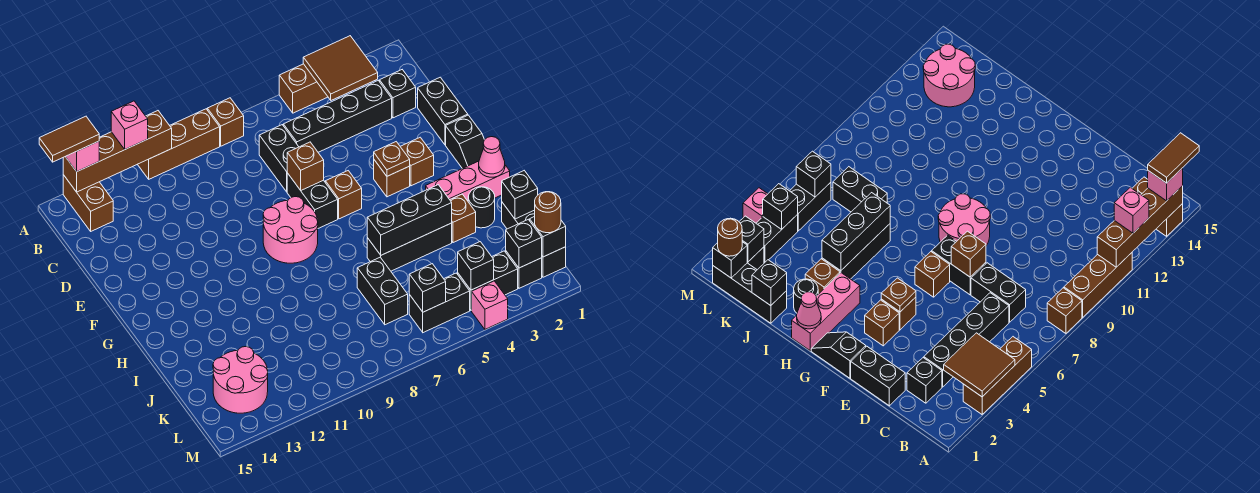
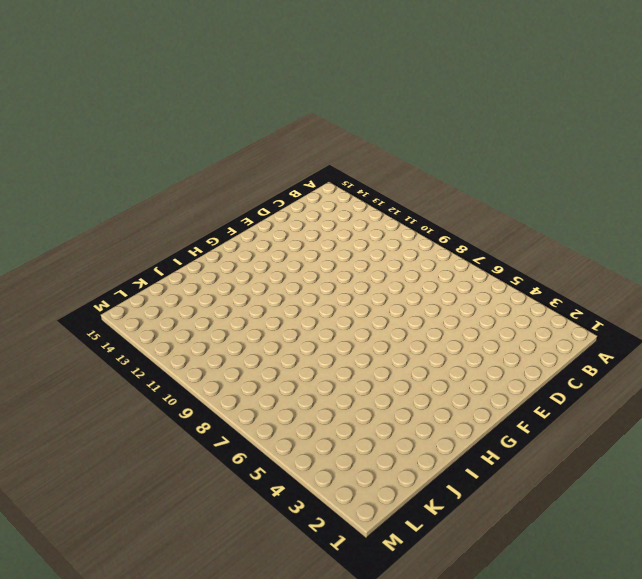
none -> brown brick A3:A5 level 1
none -> brown brick A8 level 1
none -> brown brick A9:A11 level 1
none -> brown brick A14:B14 level 1

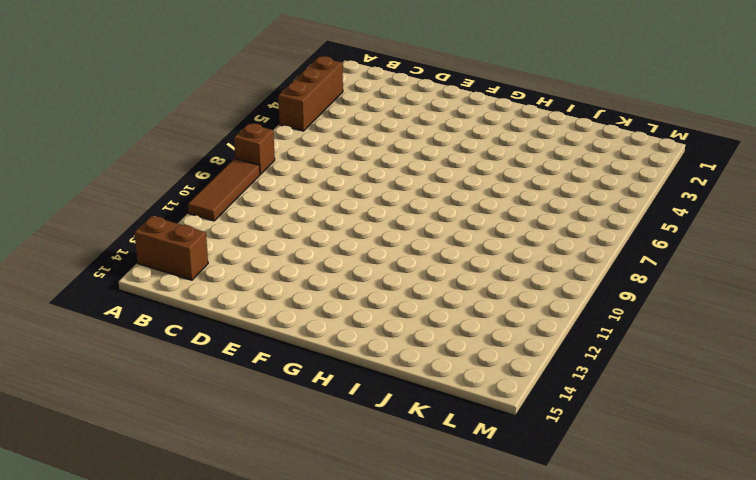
brown tile A9:A11 level 1 -> brown brick A9:A11 level 1
none -> black brick C2 level 1
none -> black brick C3:C6 level 1
none -> black brick C7:D7 level 1
none -> black brick D1:E1 level 1

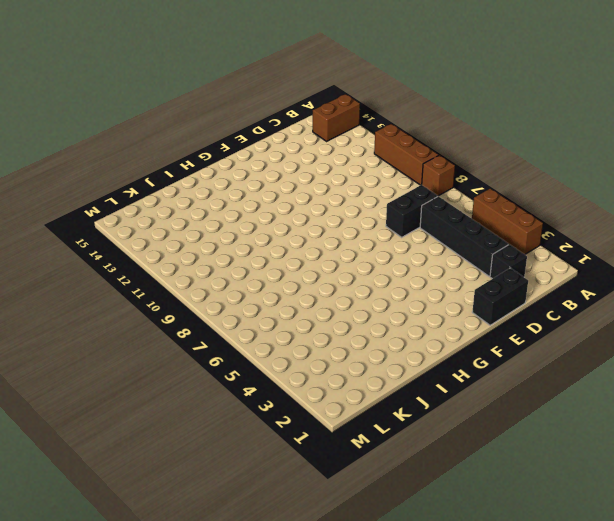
none -> black brick E7:F7 level 1
none -> black slope F1:G1 level 1 top F
none -> brown brick F3 level 1
none -> brown brick F4 level 1

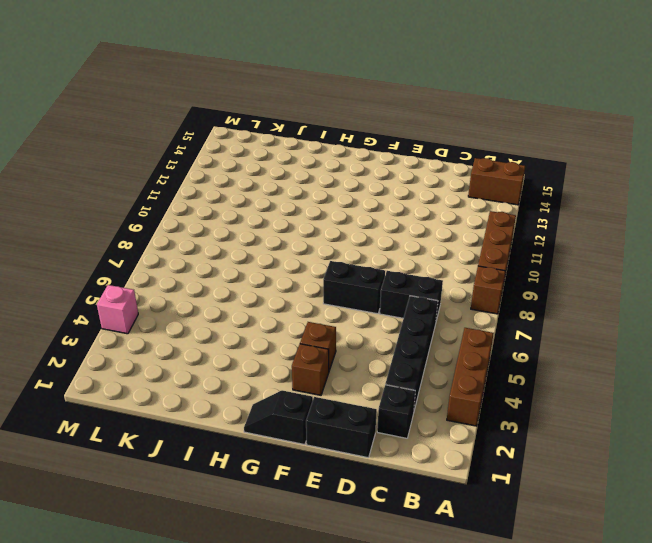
none -> brown brick F6 level 1
none -> pink round brick F8:G9 level 1
none -> pink brick H1:H3 level 1
none -> black round brick I2 level 1

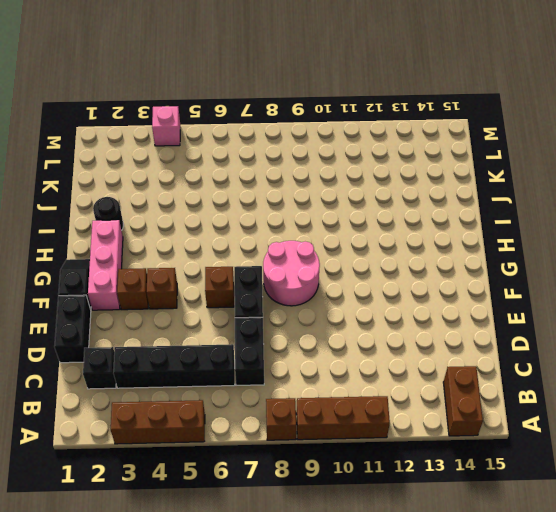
pink brick F2:H2 level 1 -> pink brick H1:H3 level 1
none -> brown brick I3 level 1
none -> black brick I4:I6 level 1
none -> black brick J1:L1 level 1
none -> black brick J7:K7 level 1

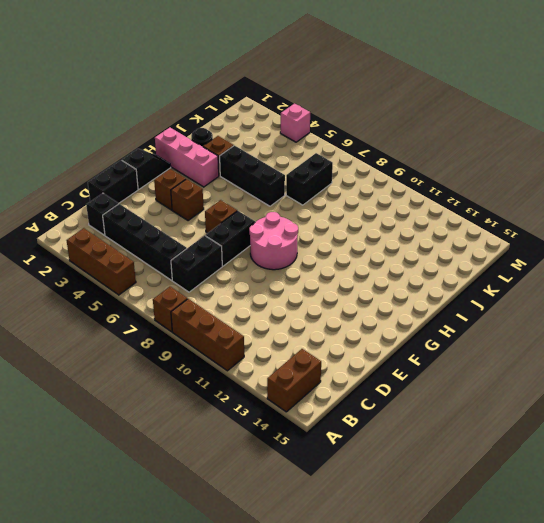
none -> black brick J1:L1 level 1
none -> pink round brick K13:L14 level 1
none -> black brick L2 level 1
none -> black brick L3:L4 level 1

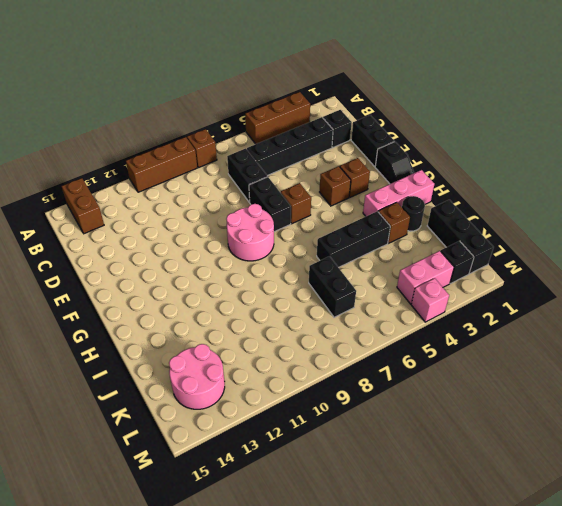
pink brick L3:L4 level 1 -> black brick L3:L4 level 1
none -> black brick L5:L6 level 1
none -> brown tile A3:B4 level 2
none -> brown brick A11:A14 level 2
none -> brown brick E7 level 2

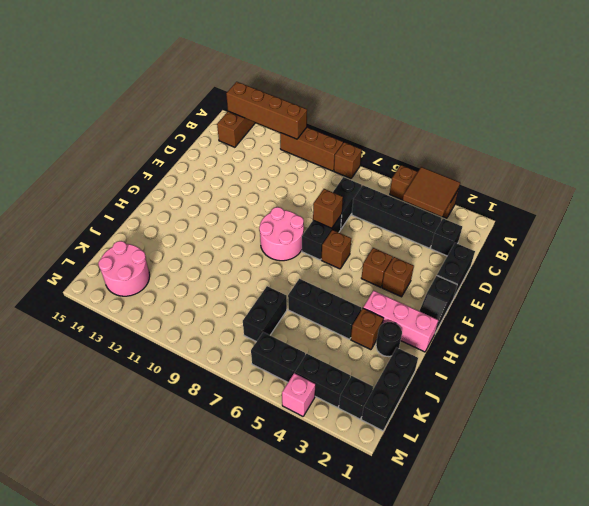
none -> brown plate F4 level 2
none -> pink cone H1 level 2
none -> black brick I4:I6 level 2
none -> black brick J1 level 2

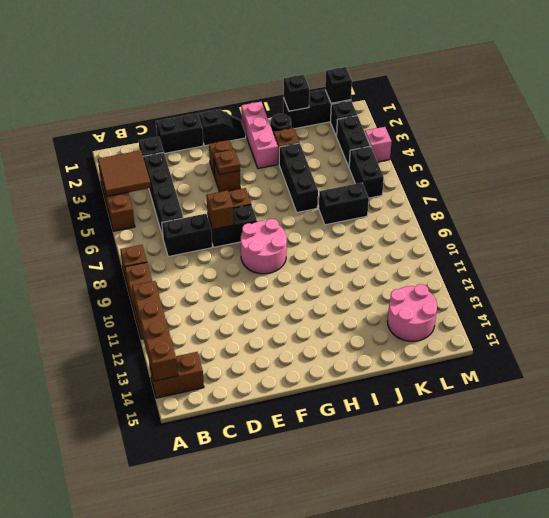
none -> pink cone H1 level 2
none -> black brick I4:I6 level 2
none -> black brick L2 level 2
none -> black brick L4 level 2

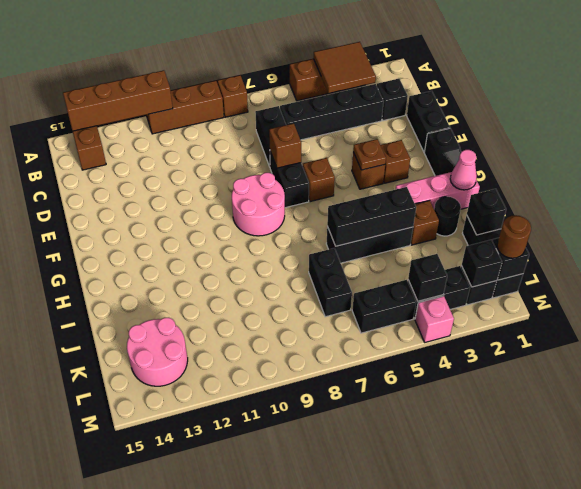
none -> black brick L6 level 2
none -> pink brick A12 level 3
none -> pink brick A14 level 3
none -> brown tile A14:A15 level 4

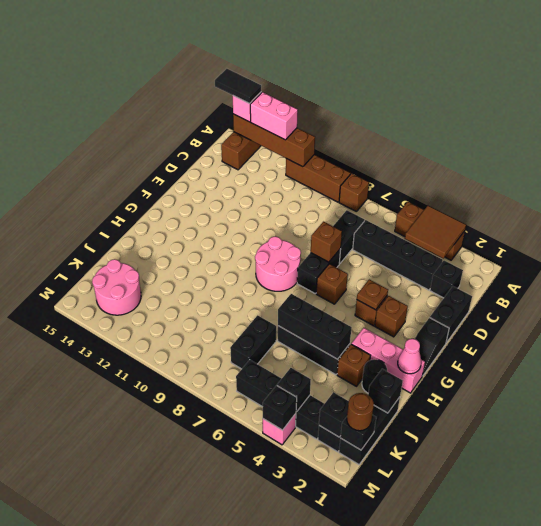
pink brick A12:A13 level 3 -> pink brick A12 level 3
black tile A14:A15 level 4 -> brown tile A14:A15 level 4
black brick M4 level 2 -> black brick L6 level 2

